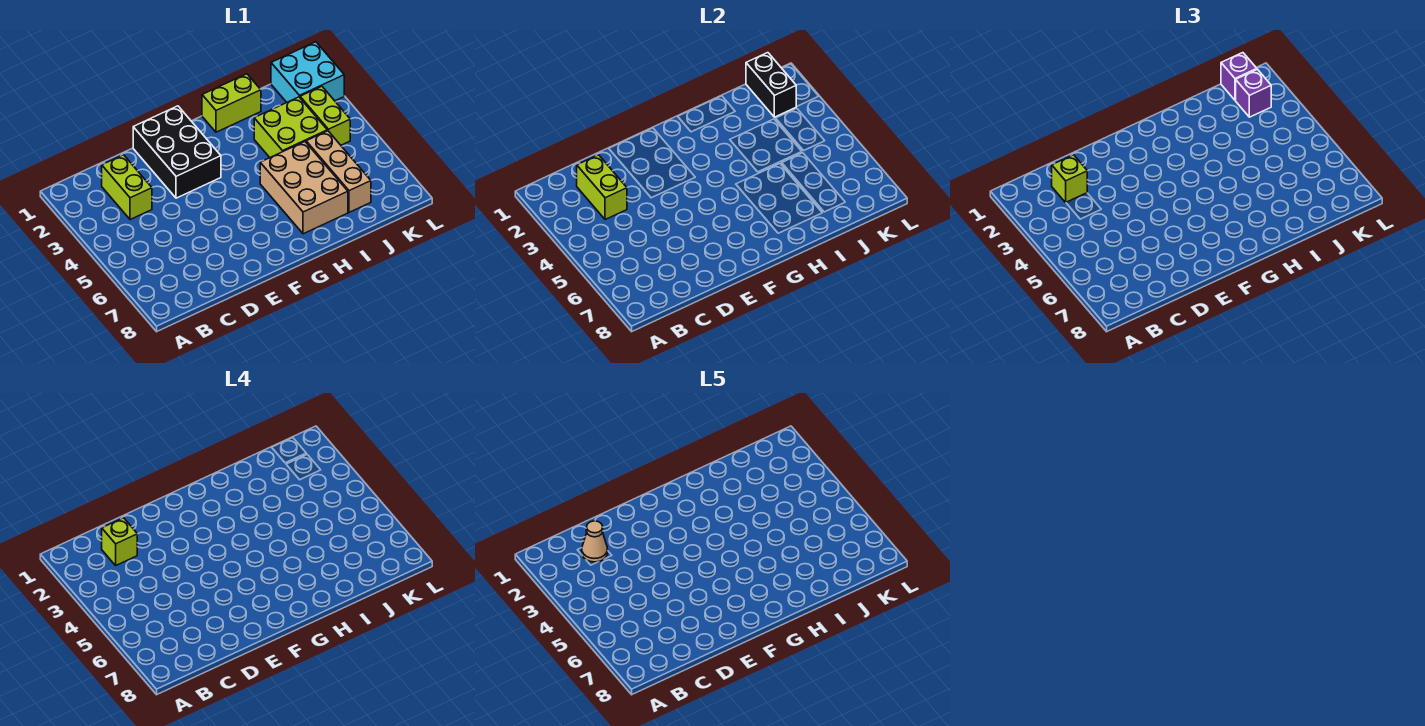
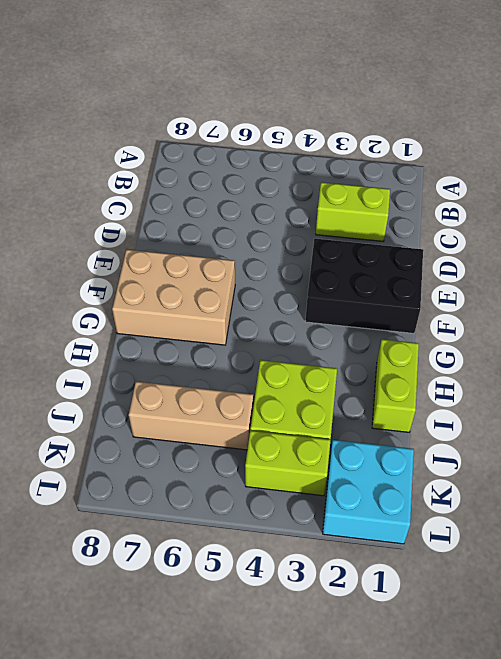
tan brick F6:G8 level 1 -> tan brick H5:I7 level 1
none -> lime brick C2:C3 level 2
none -> black brick K1:K2 level 2
none -> lime brick C2 level 3

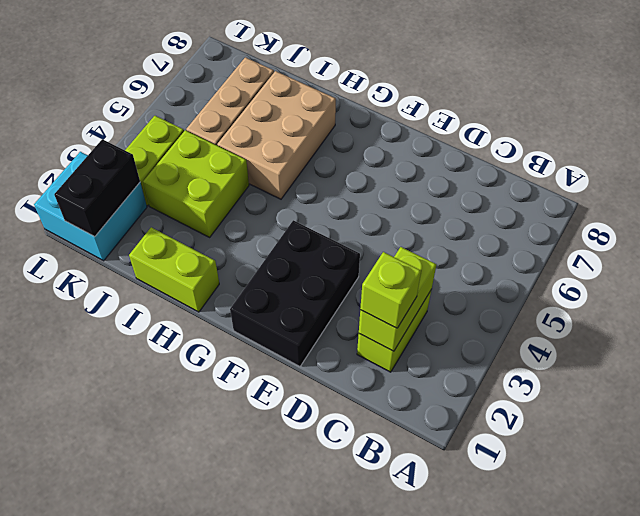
none -> purple brick K1 level 3
none -> purple brick K2 level 3
none -> lime brick C2 level 4

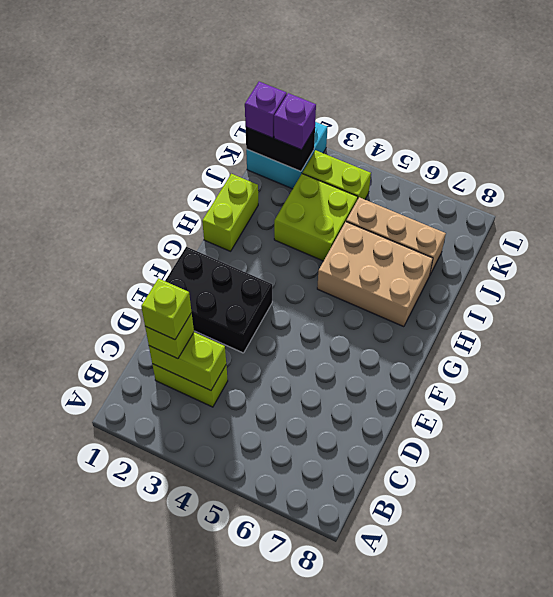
none -> tan cone C2 level 5

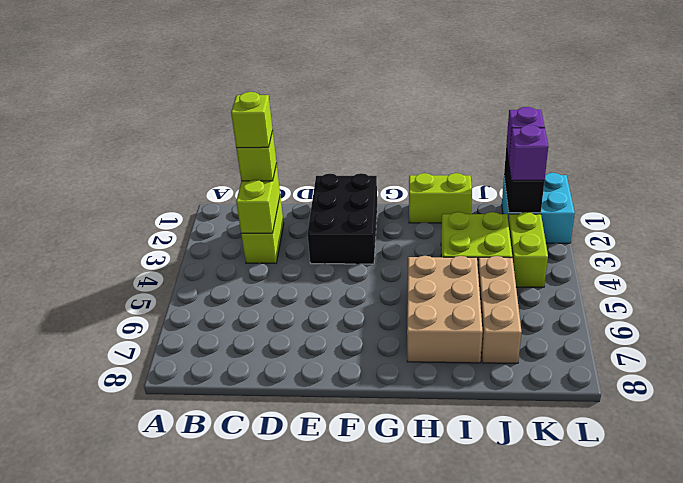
none -> tan cone C2 level 5

